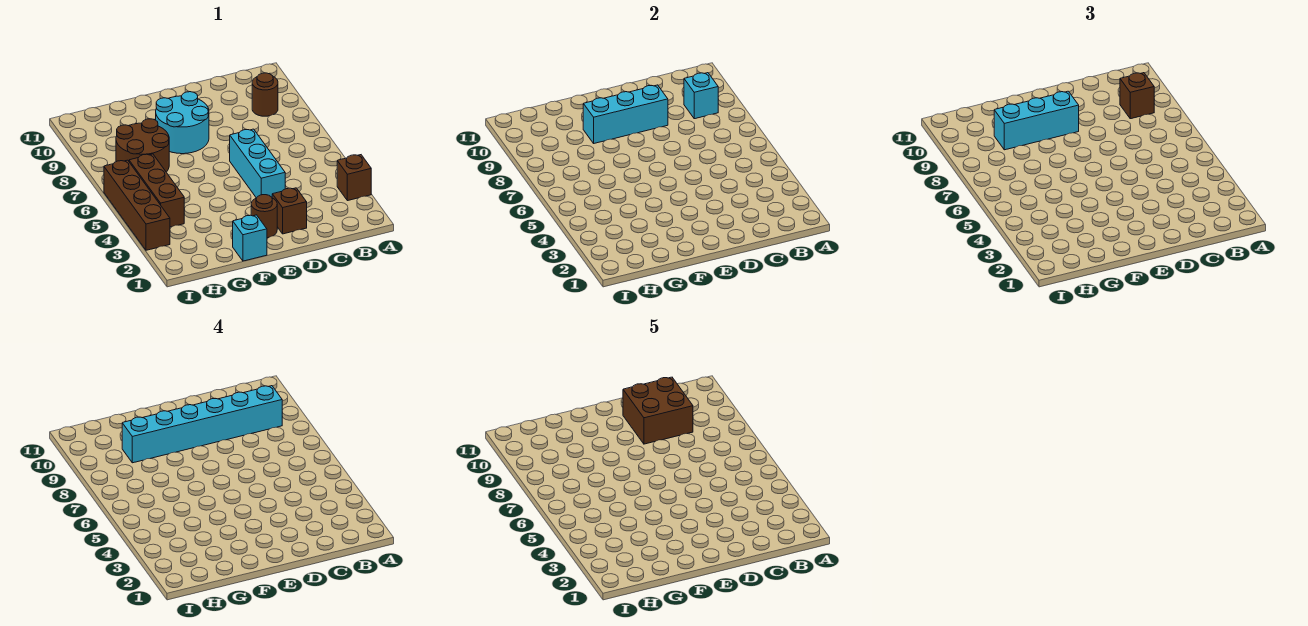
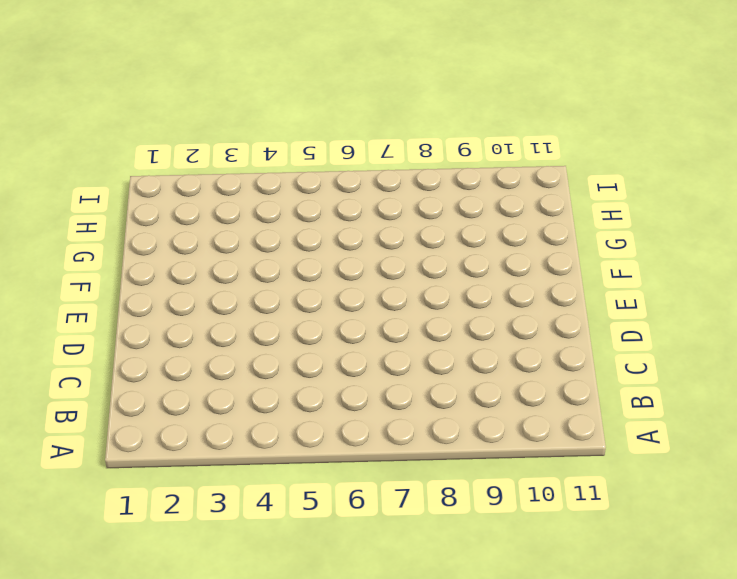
none -> brown brick A3 level 1
none -> brown round brick B9 level 1
none -> brown brick D2 level 1

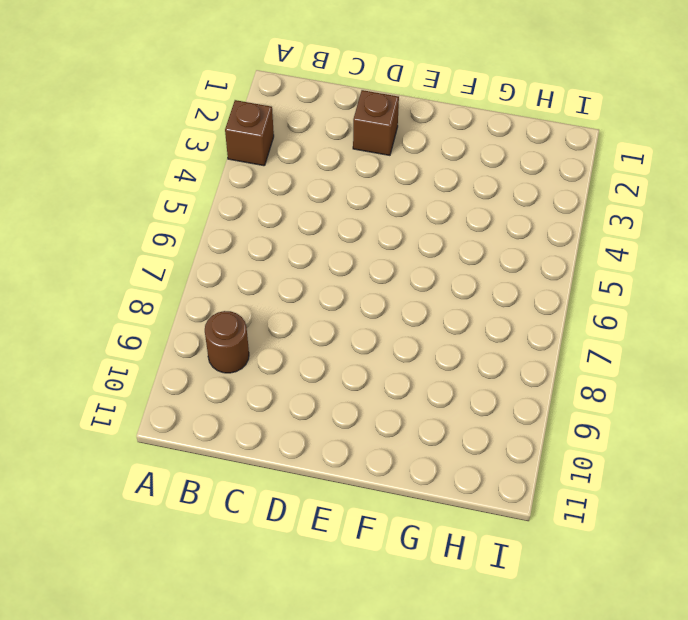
none -> cyan brick D4:D6 level 1
none -> brown round brick E2 level 1
none -> cyan round brick E8:F9 level 1

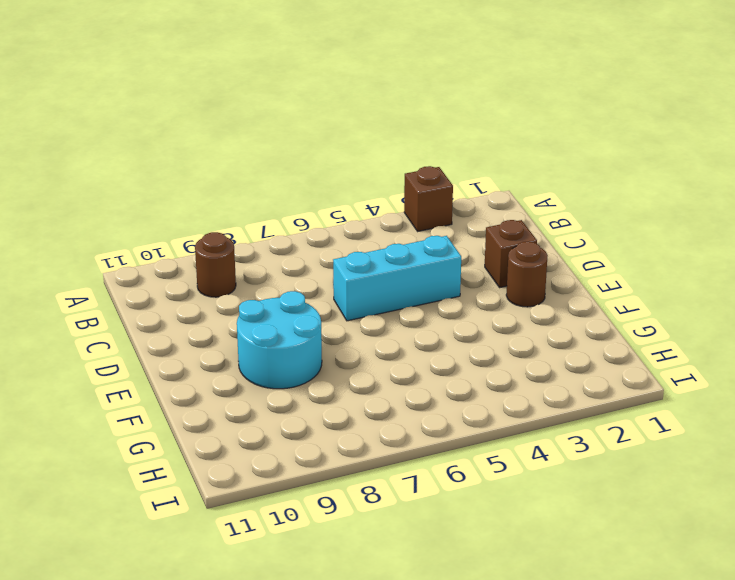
none -> cyan brick F1 level 1
none -> brown round brick G7:H8 level 1
none -> brown brick H4:H6 level 1

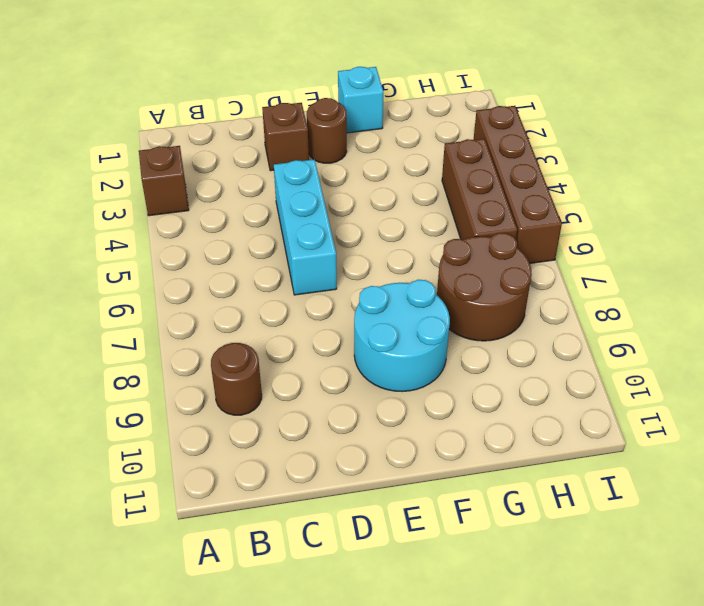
none -> cyan brick B9 level 2
none -> cyan brick D9:F9 level 2
none -> brown brick B9 level 3

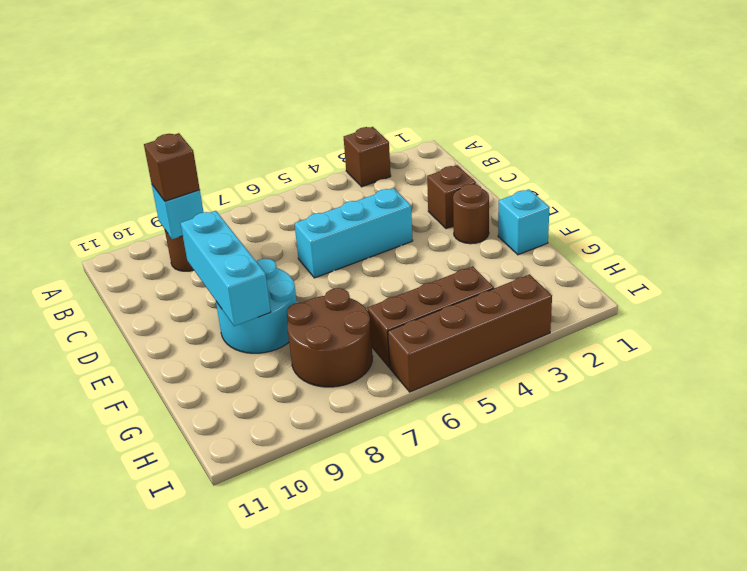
none -> cyan brick E9:G9 level 3
none -> cyan brick B9:G9 level 4
none -> brown brick C9:D10 level 5

